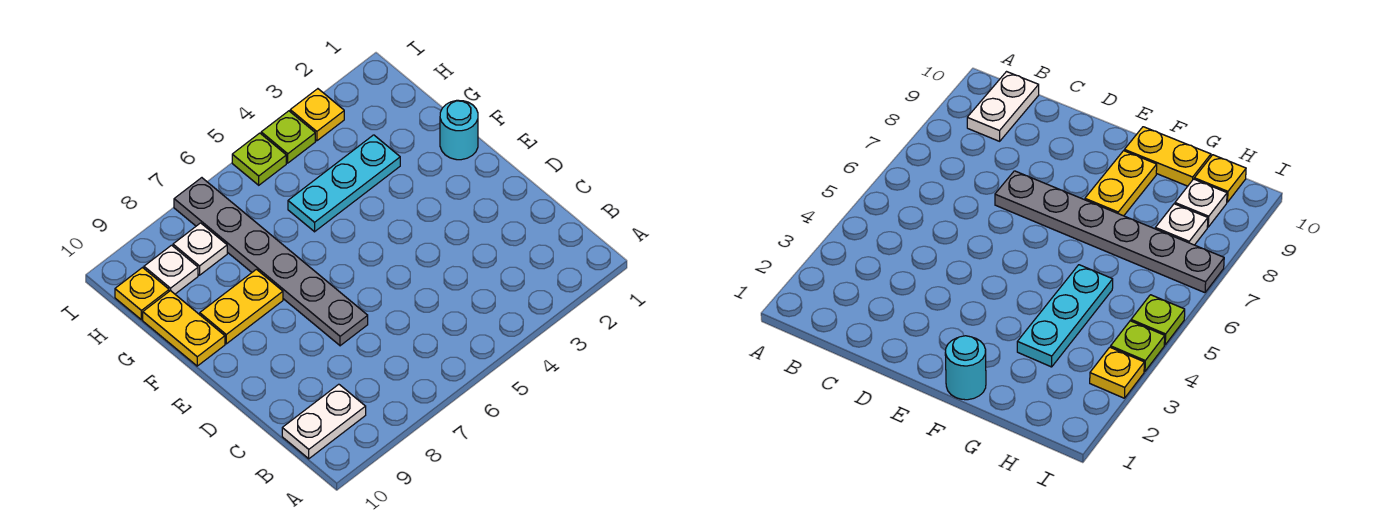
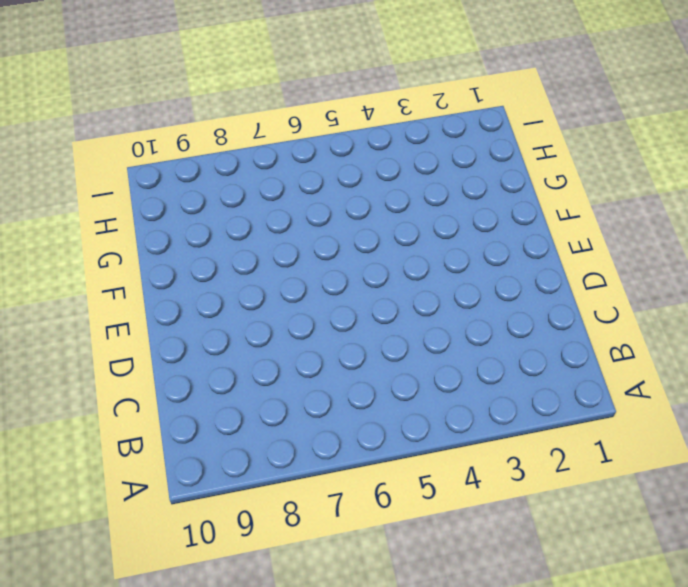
none -> white plate B9:B10 level 1
none -> grey plate D7:I7 level 1
none -> cyan round brick F1 level 1

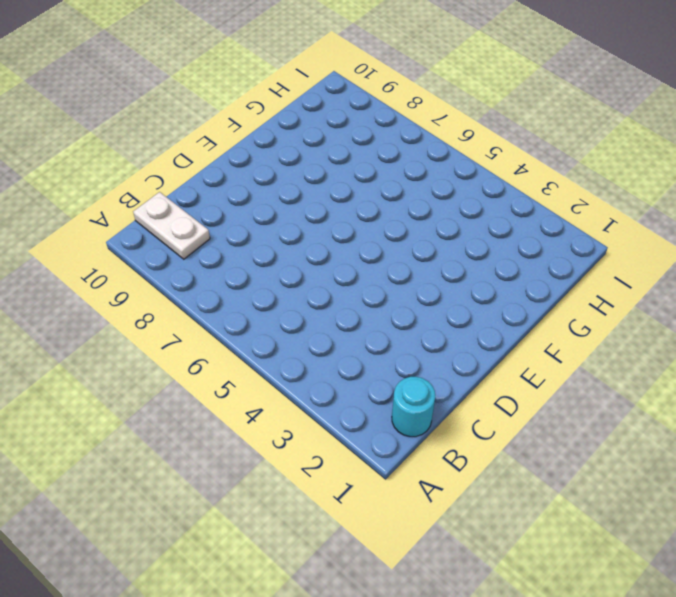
cyan round brick B1 level 1 -> cyan round brick F1 level 1
none -> grey plate D7:I7 level 1
none -> yellow plate F8:F9 level 1
none -> yellow plate F10:G10 level 1

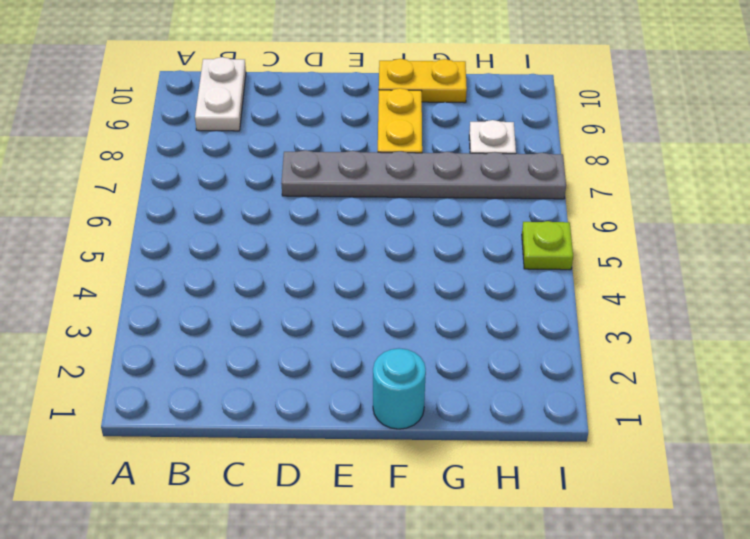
none -> cyan plate G3:G5 level 1
none -> white plate H9 level 1
none -> yellow plate H10 level 1

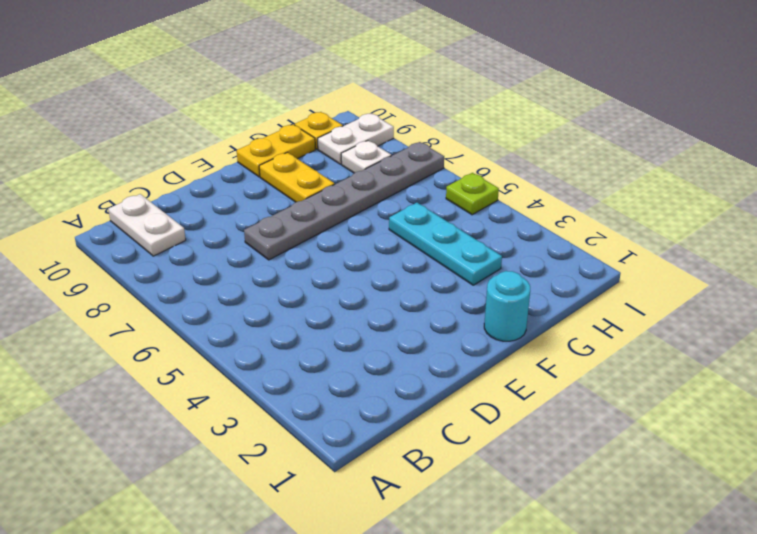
white plate H9:I9 level 1 -> white plate H9 level 1
none -> yellow plate I3 level 1
none -> lime plate I4 level 1

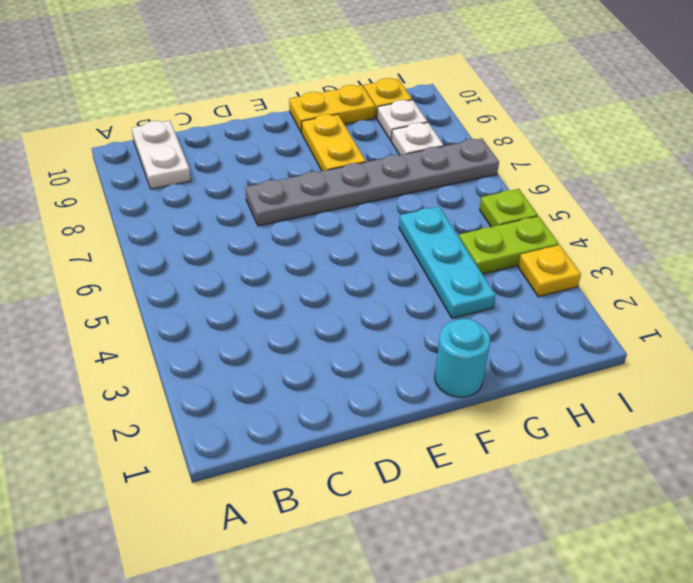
lime plate H4:I4 level 1 -> lime plate I4 level 1

